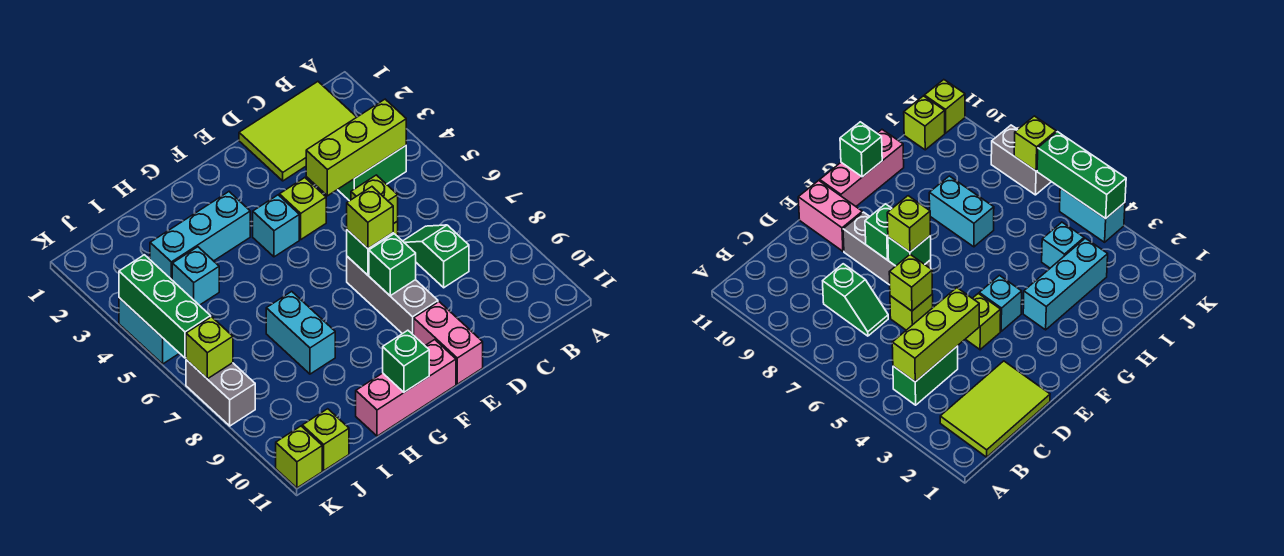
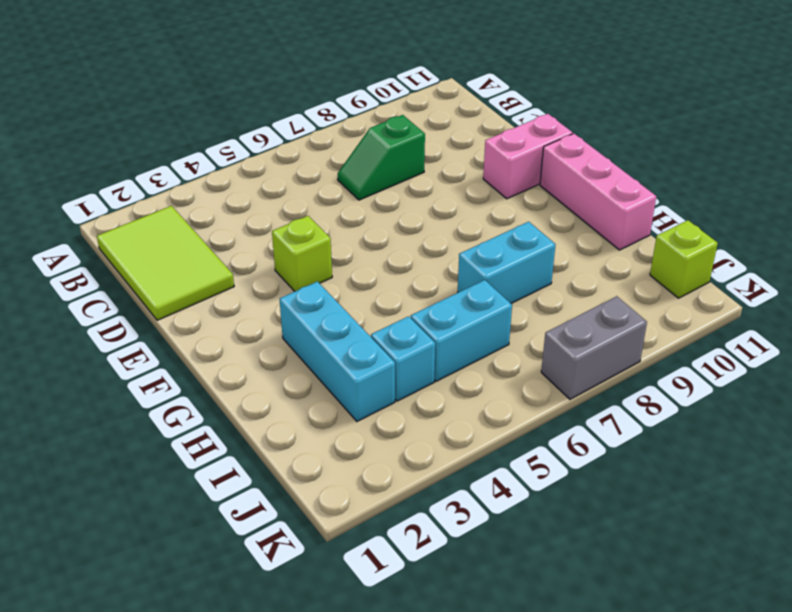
cyan brick I5:I6 level 1 -> cyan brick K4:K5 level 1
none -> green brick B4:C4 level 1
none -> lime brick D6 level 1
none -> grey brick E7:E9 level 1

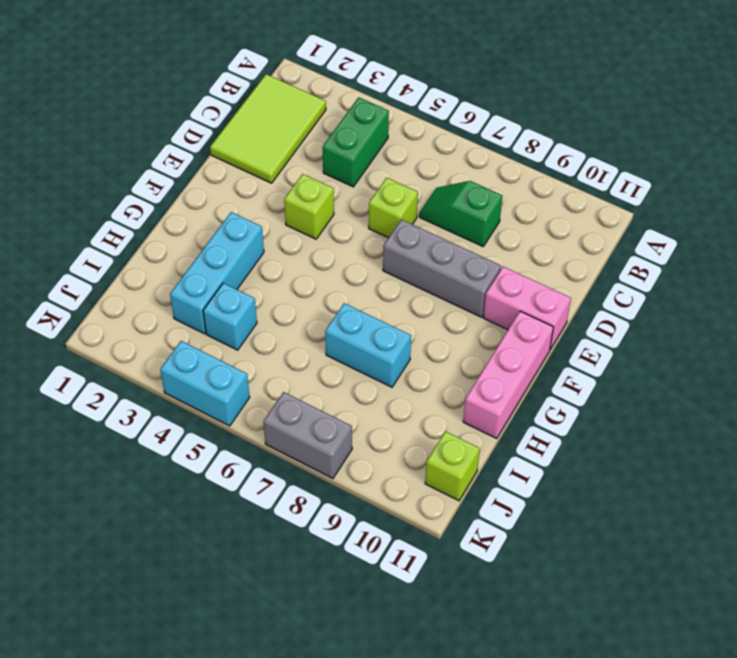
none -> cyan brick F4 level 1
none -> lime brick K11 level 1
none -> lime brick B4:D4 level 2

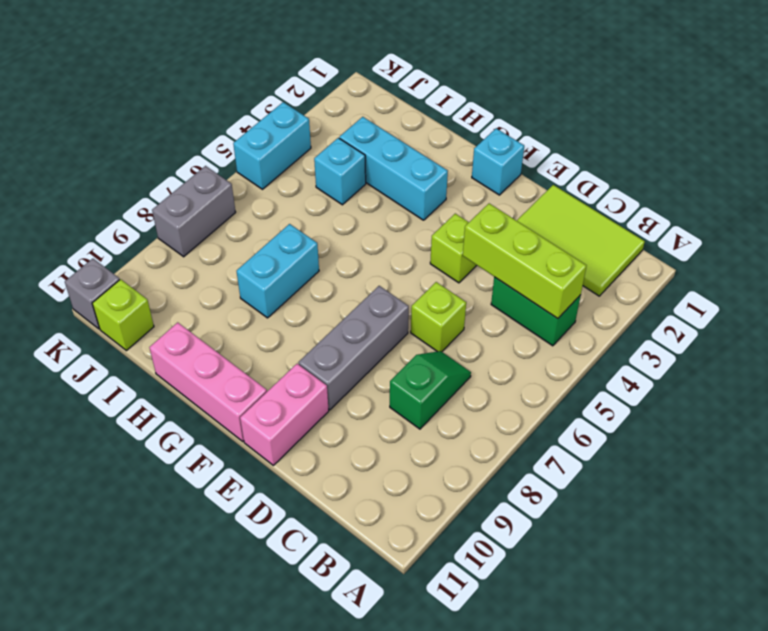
cyan brick F1 level 1 -> cyan brick F4 level 1
grey brick K11 level 1 -> lime brick K11 level 1
none -> lime brick D6 level 2
none -> green brick E7 level 2
none -> green brick E8 level 2

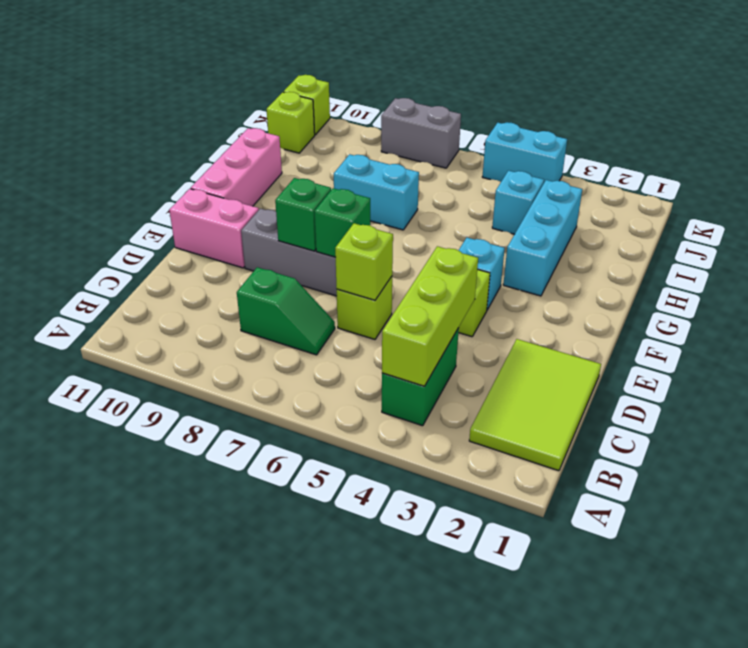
none -> green brick G11 level 2
none -> green brick K4:K6 level 2
none -> lime brick K7 level 2

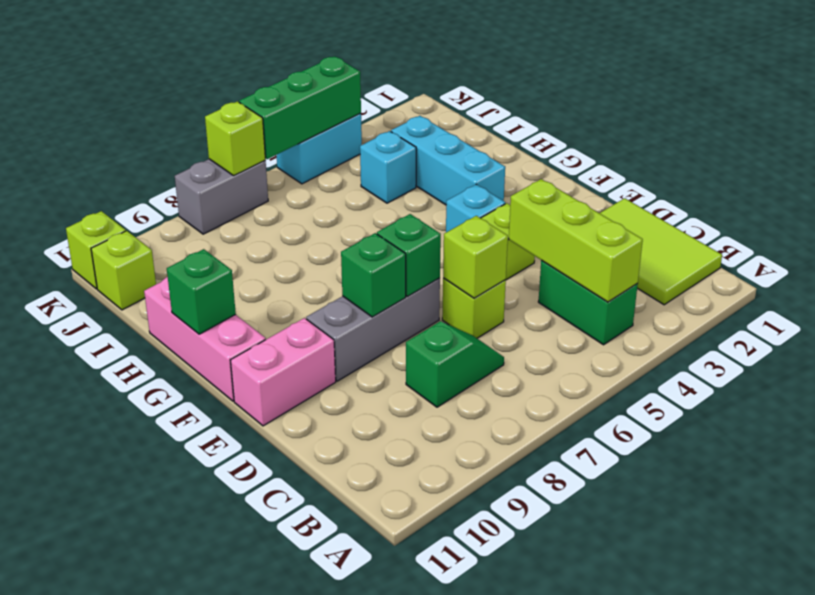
none -> cyan brick H7:H8 level 1
none -> lime brick E7 level 3

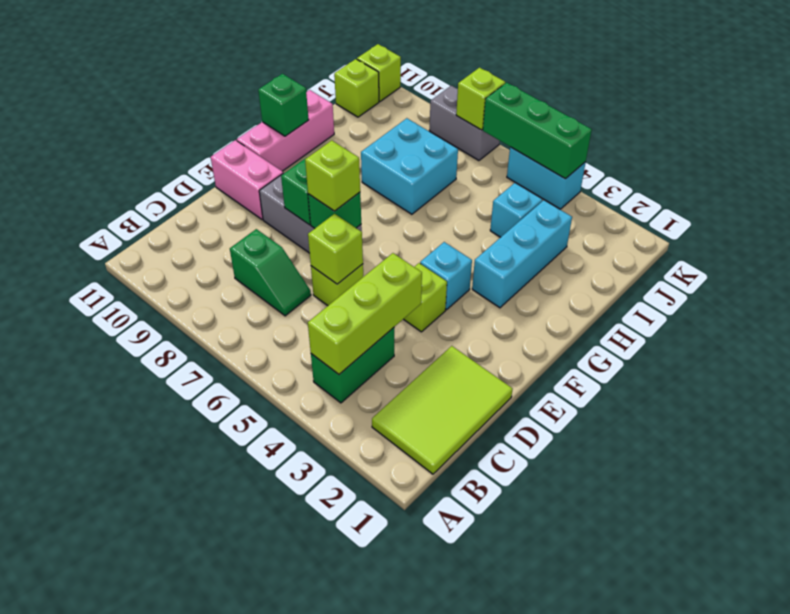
cyan brick H7:I8 level 1 -> cyan brick H7:H8 level 1

